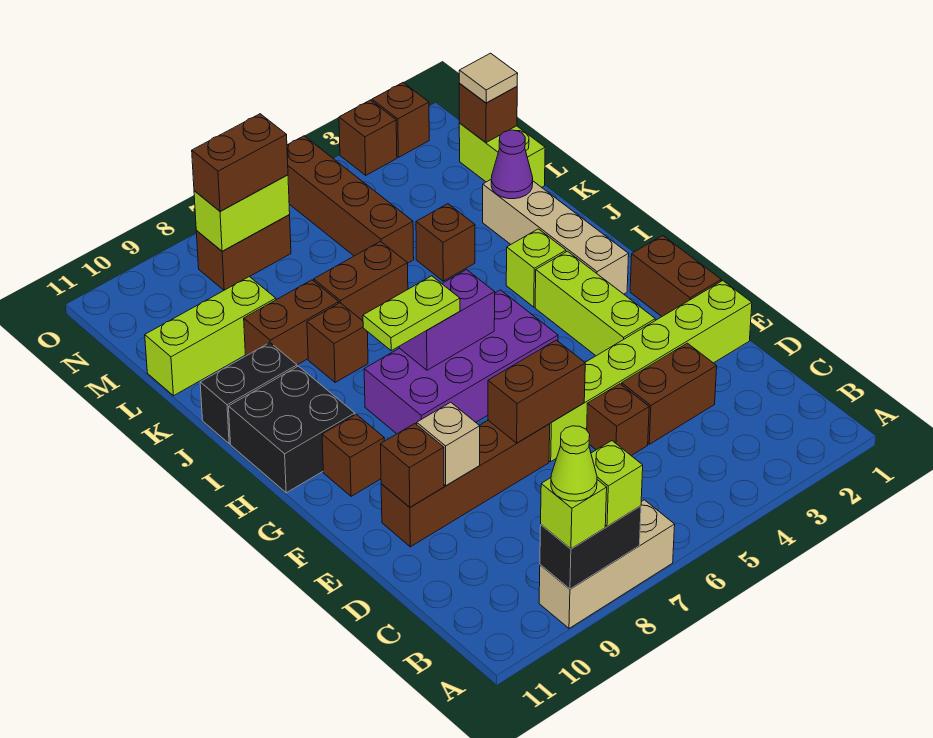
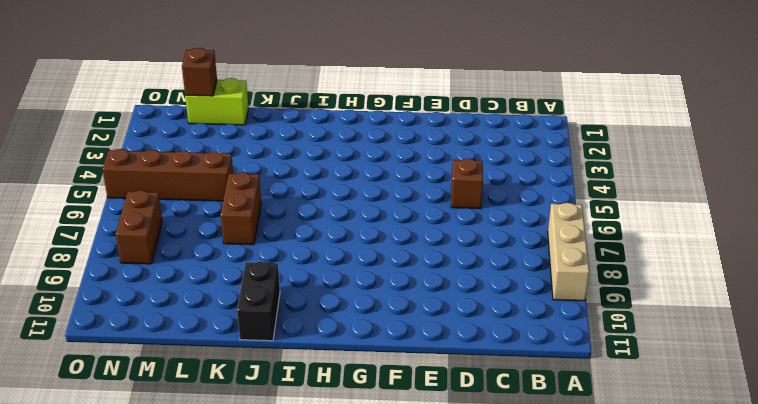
none -> brown brick D3:D4 level 1
none -> lime brick E1:E6 level 1
none -> brown brick E7:E10 level 1
none -> brown brick F1:G1 level 1

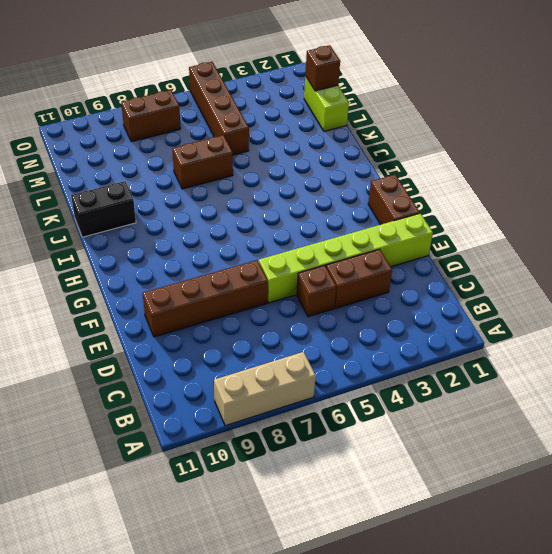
none -> lime brick F3:H3 level 1
none -> purple brick G5:H8 level 1
none -> brown brick G10 level 1
none -> tan brick H2:K2 level 1

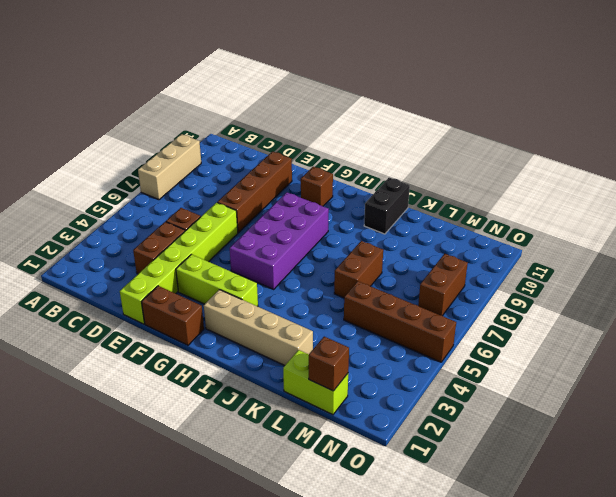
none -> black brick H10:I11 level 1
none -> lime brick I3 level 1
none -> brown brick J8 level 1
none -> brown brick K4 level 1

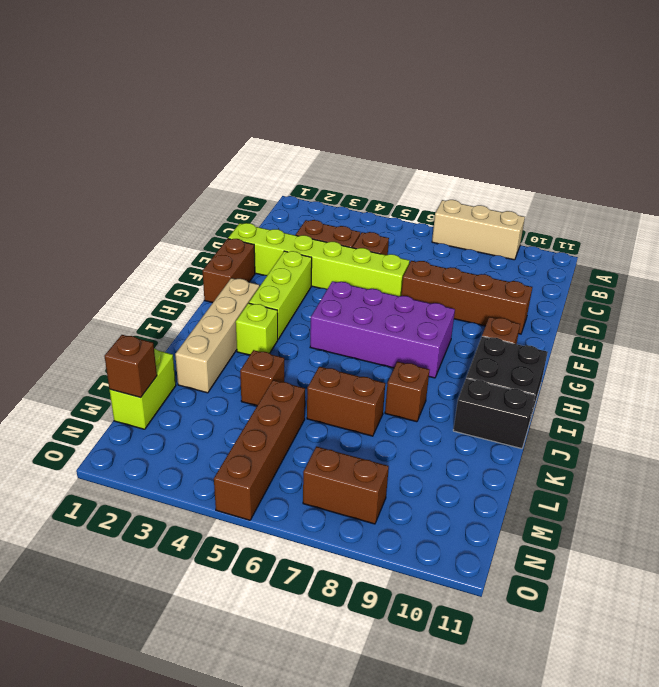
none -> brown brick K8:K9 level 1
none -> lime brick L9:L11 level 1
none -> brown brick O2 level 1
none -> brown brick O3 level 1

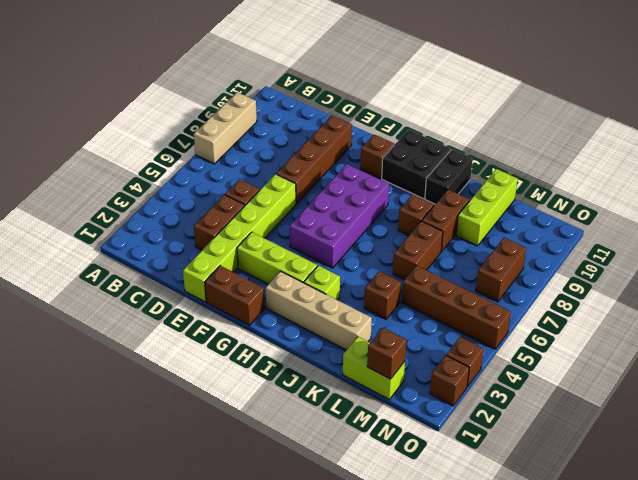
none -> black brick A8:A9 level 2
none -> brown brick E6:E7 level 2
none -> tan brick E9 level 2
none -> brown brick E10 level 2

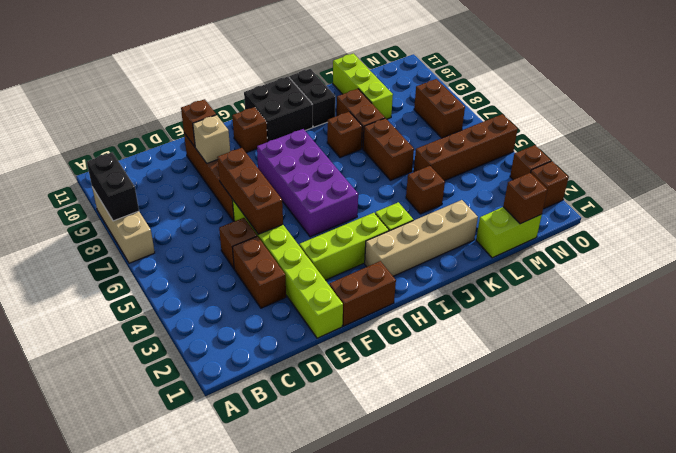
brown brick E5:E7 level 2 -> brown brick E6:E7 level 2
none -> purple brick H6:H7 level 2
none -> purple cone K2 level 2
none -> lime brick N7:N8 level 2
none -> lime brick A8 level 3

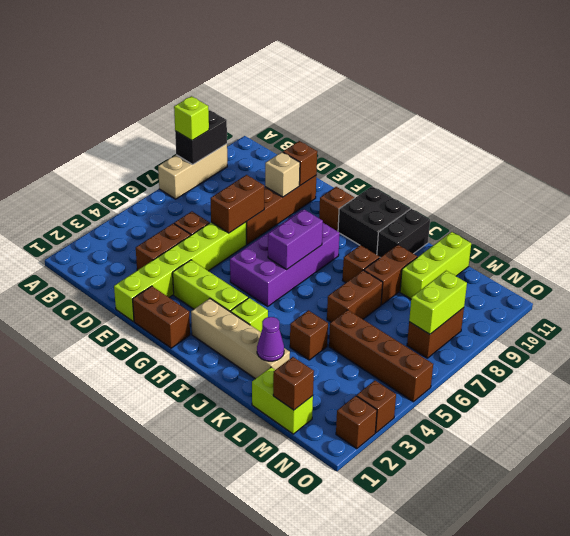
none -> lime brick A9 level 3
none -> lime plate H7:H8 level 3
none -> tan tile M1 level 3
none -> brown brick N7:N8 level 3

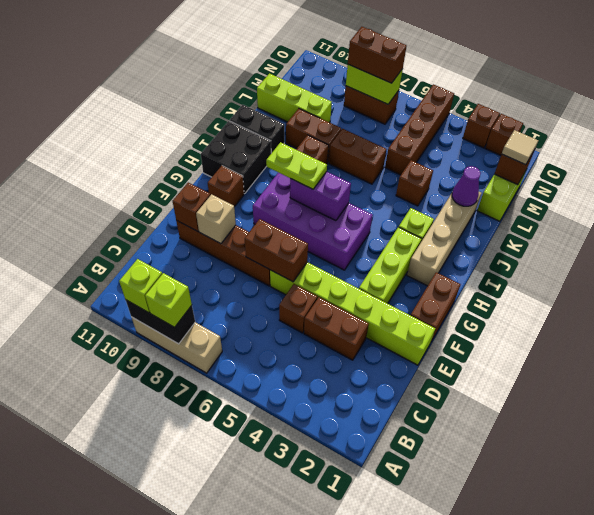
none -> lime cone A9 level 4

